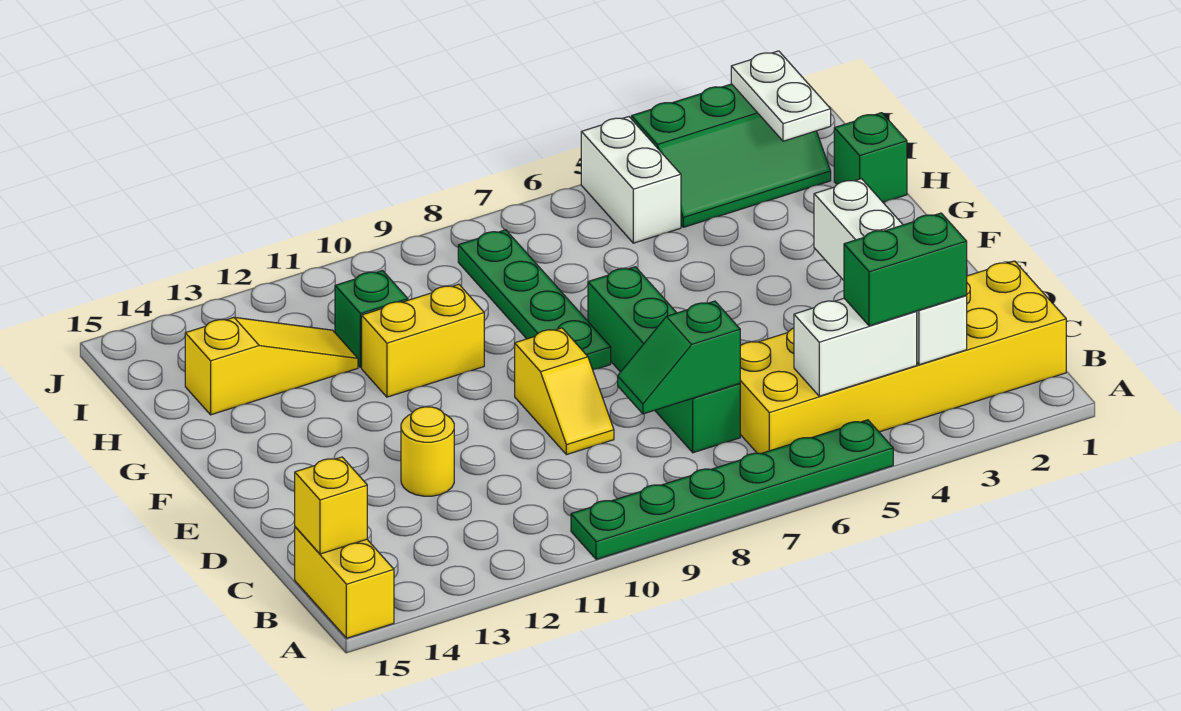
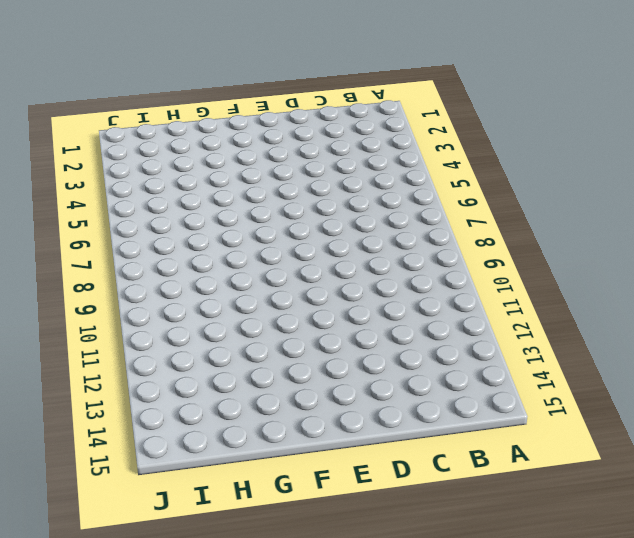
none -> green plate A5:A10 level 1
none -> yellow brick A15:B15 level 1
none -> yellow brick B1:C6 level 1

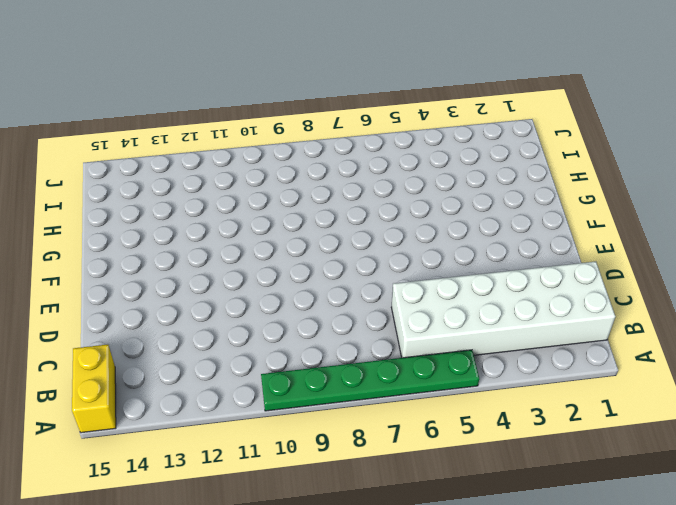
white brick B1:C6 level 1 -> yellow brick B1:C6 level 1
none -> green brick C7:F7 level 1
none -> yellow slope D9:E9 level 1 top E
none -> yellow round brick D12 level 1

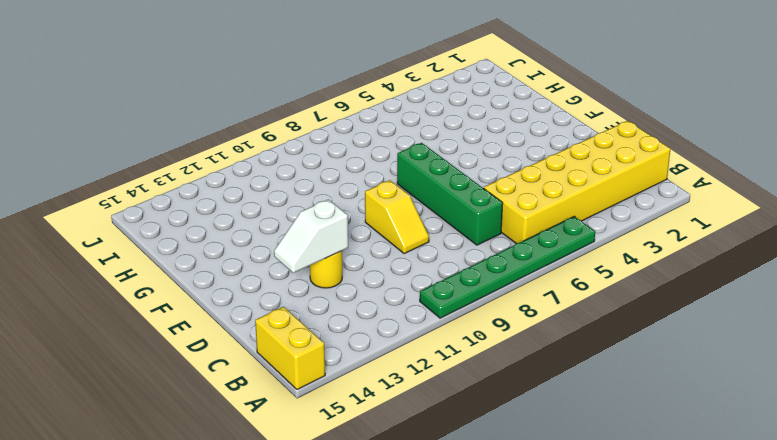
white slope D12:D13 level 2 top 12 -> none
none -> green plate F8:I8 level 1
none -> yellow brick G10:G11 level 1
none -> green brick H1 level 1

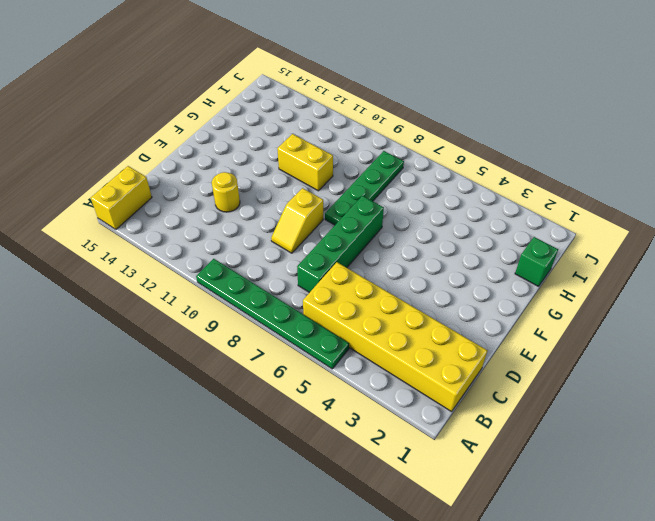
none -> green brick H11 level 1
none -> yellow slope H12:H14 level 1 top 14
none -> green slope I2:J4 level 1 top J

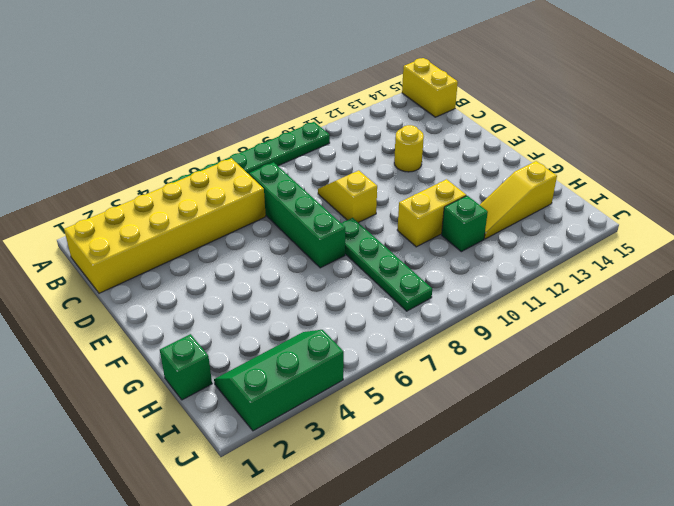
none -> white brick I5:J5 level 1
none -> white brick B3:E3 level 2
none -> white brick B4:B5 level 2

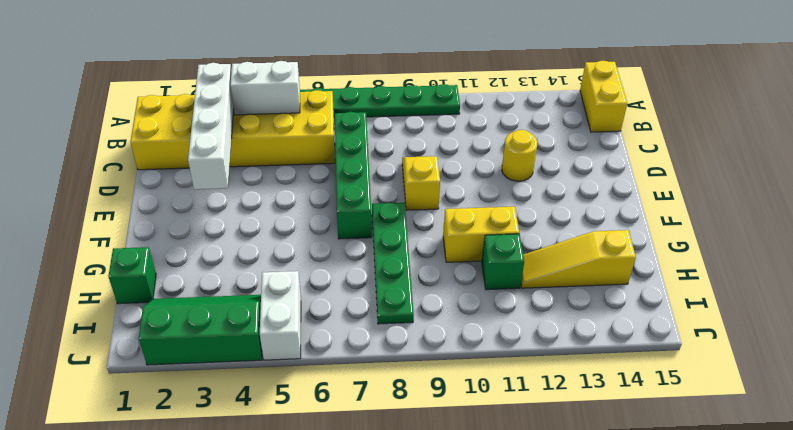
none -> yellow brick B15 level 2
none -> green slope C7:C8 level 2 top 7
none -> white plate I2:J2 level 2

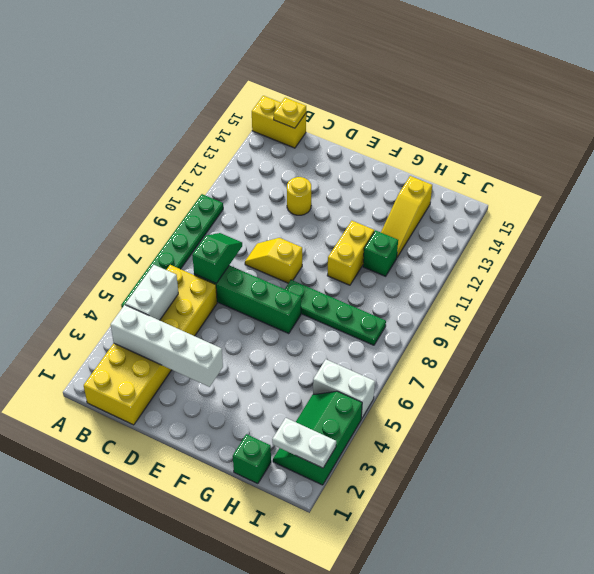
yellow plate B15 level 2 -> yellow brick B15 level 2
none -> green brick B3:B4 level 3

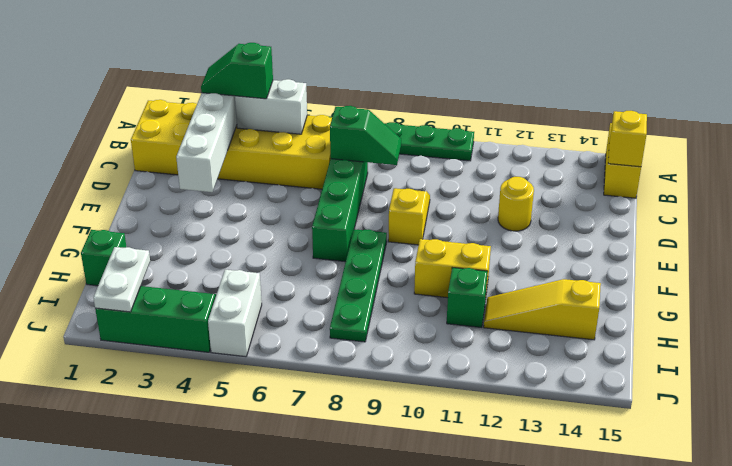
green slope B3:B4 level 3 top 4 -> green brick B3:B4 level 3

